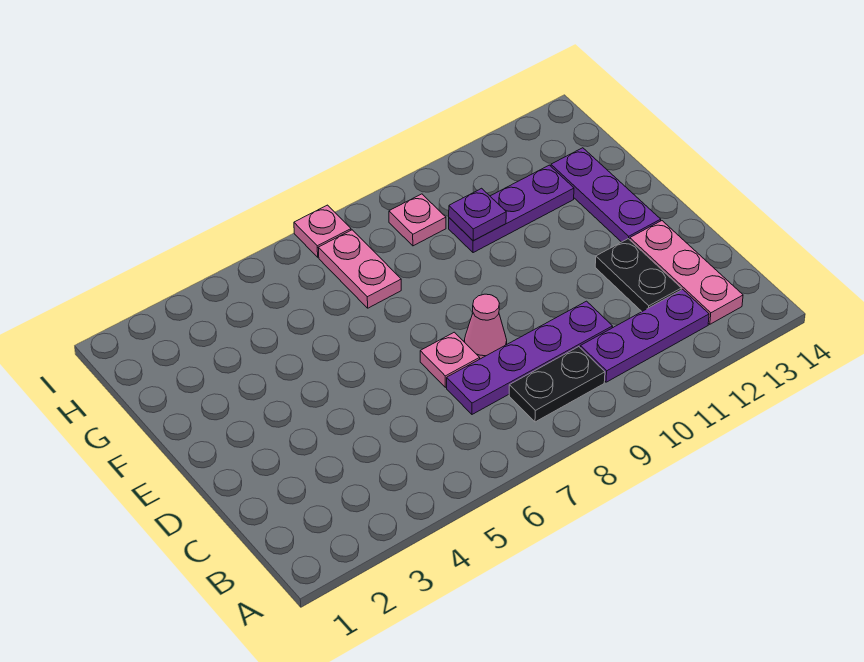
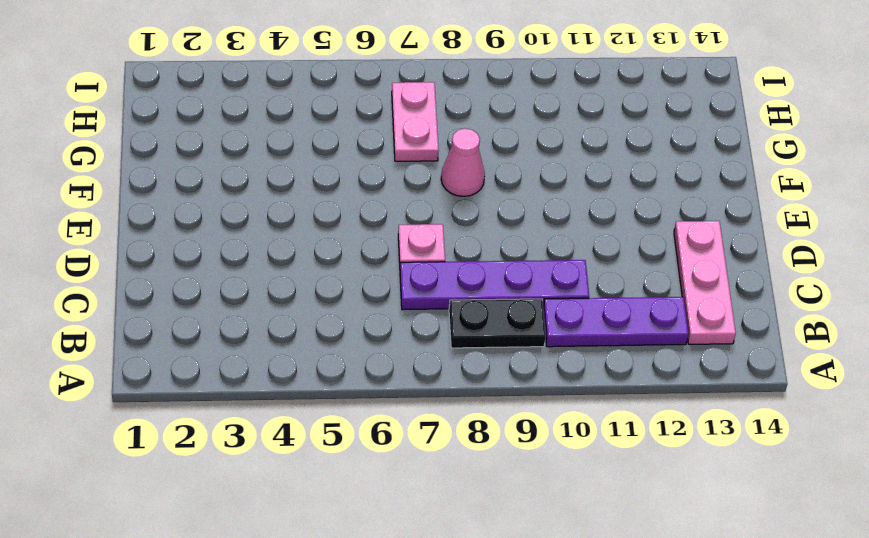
pink cone F8 level 1 -> pink cone D8 level 1
none -> black plate C12:D12 level 1
none -> purple plate E13:G13 level 1
none -> purple plate G10:G12 level 1

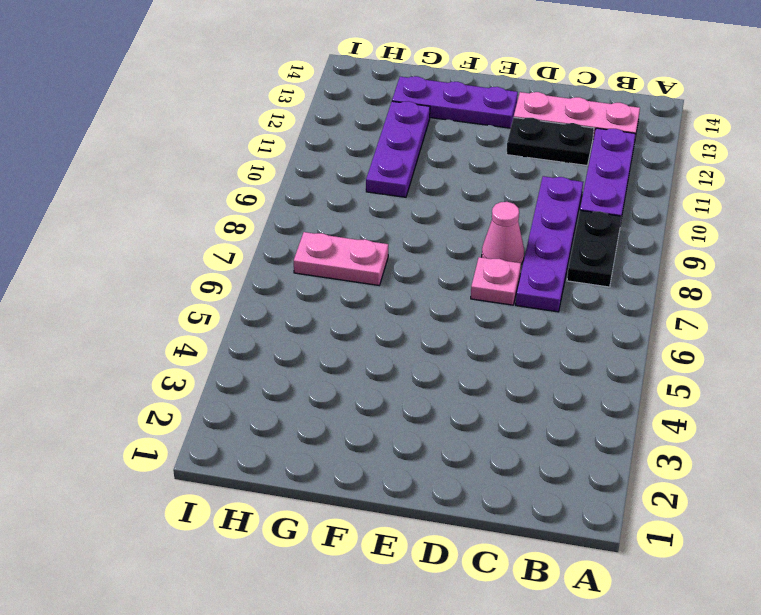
none -> pink plate H9 level 1
none -> pink plate I7 level 1
none -> purple plate G10 level 2

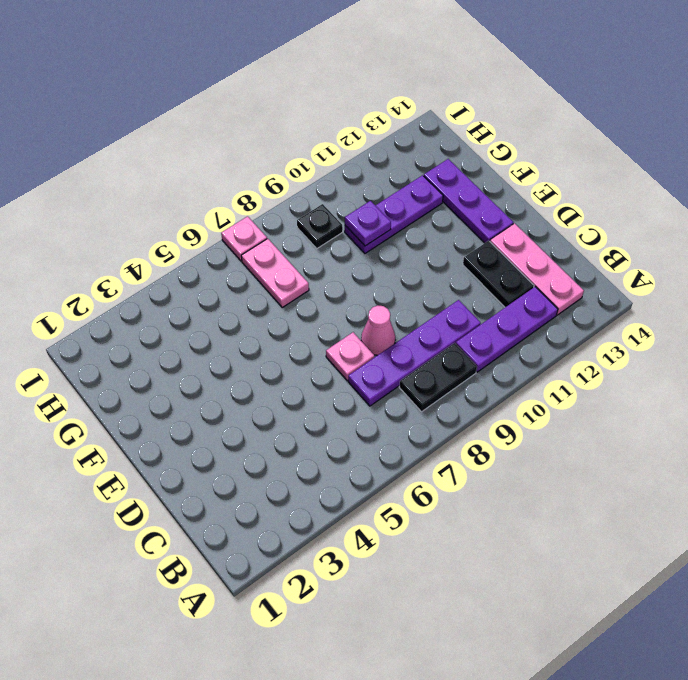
black plate H9 level 1 -> pink plate H9 level 1

